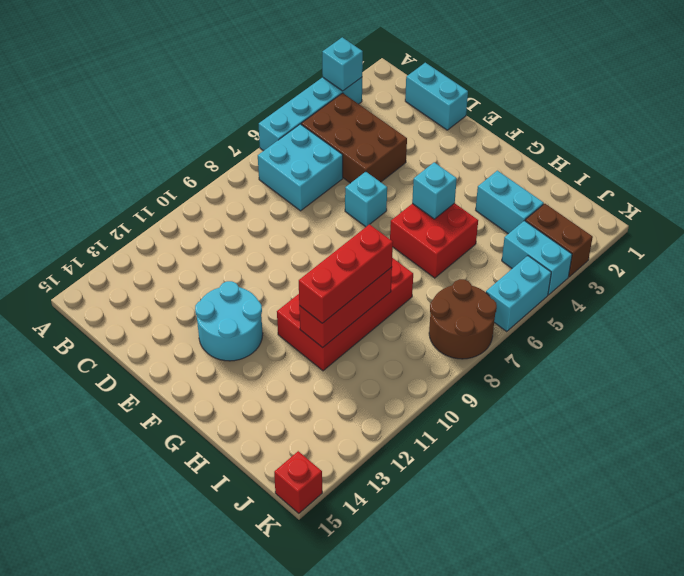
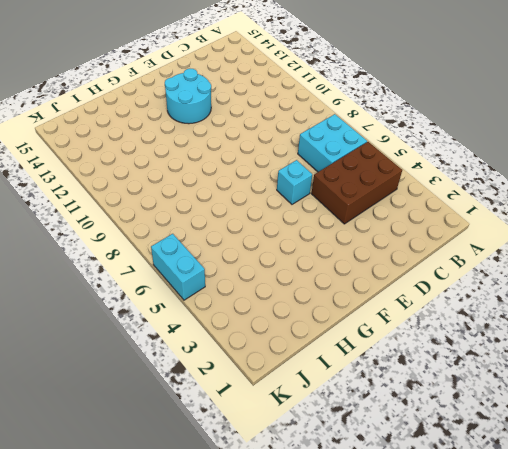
none -> cyan brick A3:A6 level 1
none -> cyan brick C1:D1 level 1
none -> red brick G5:H6 level 1

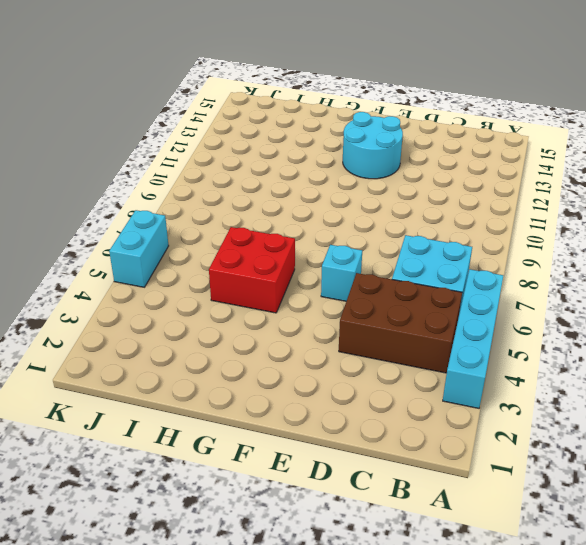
none -> cyan brick C1:D1 level 1
none -> red brick G8:H11 level 1
none -> cyan brick H3:I3 level 1

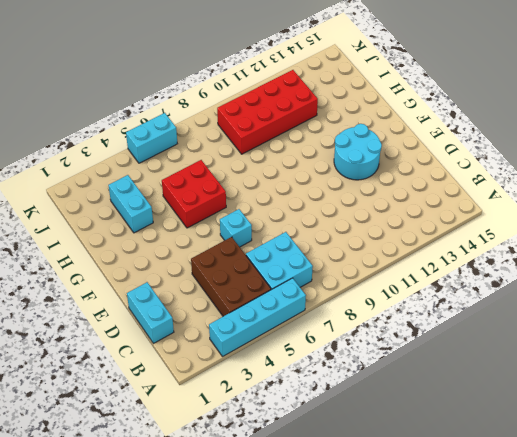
red brick I9:J12 level 1 -> red brick G8:H11 level 1
none -> brown brick J3:K3 level 1
none -> cyan brick J4:K4 level 1
none -> brown round brick J7:K8 level 1

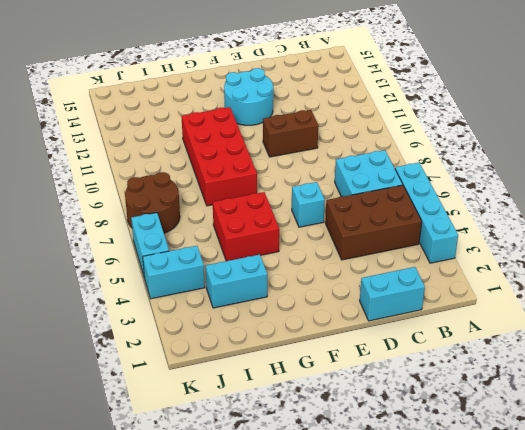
brown brick D10:E10 level 1 -> brown brick J3:K3 level 1
none -> red brick K15 level 1
none -> cyan brick A3 level 2
none -> cyan brick G5 level 2

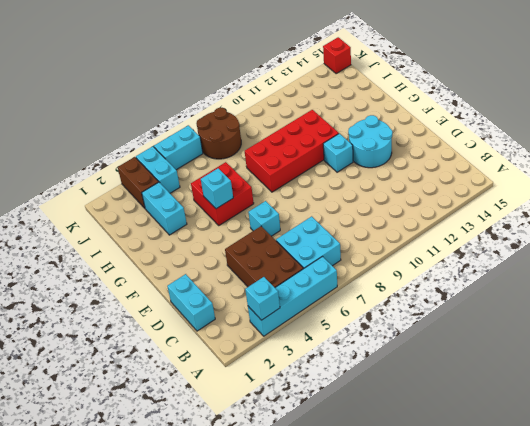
cyan brick F11 level 1 -> none
none -> red brick H9:H11 level 2
none -> red brick H9:H11 level 3

